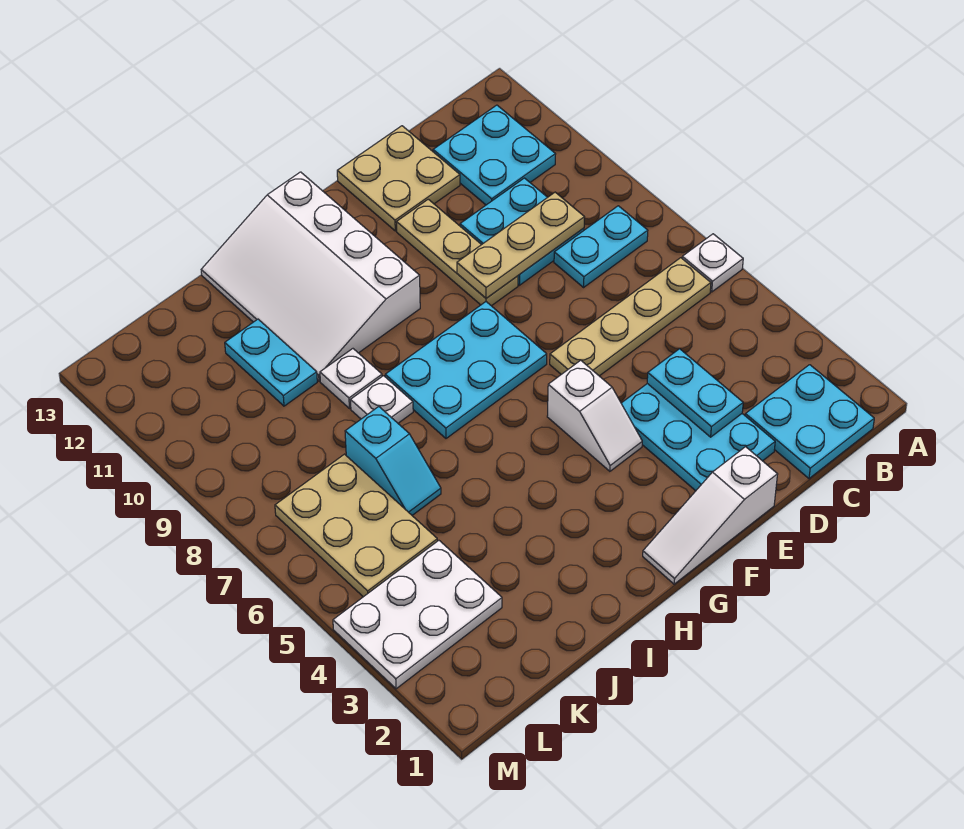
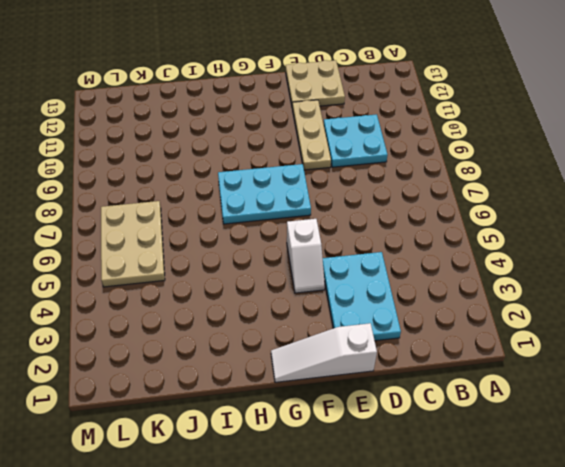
none -> white plate A6 level 1
none -> cyan plate B1:C2 level 1
none -> tan plate B6:E6 level 1

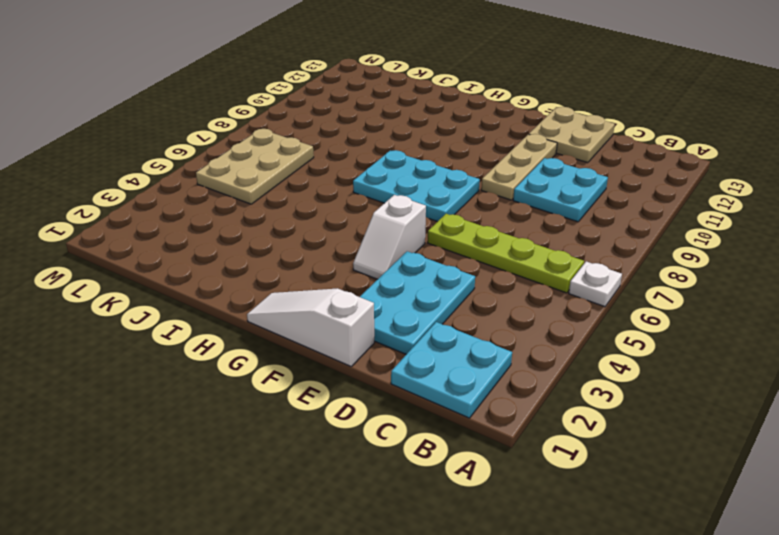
lime plate B6:E6 level 1 -> tan plate B6:E6 level 1
none -> cyan plate B8:C8 level 1
none -> cyan plate B11:C12 level 1
none -> white slope G10:I13 level 1 top G

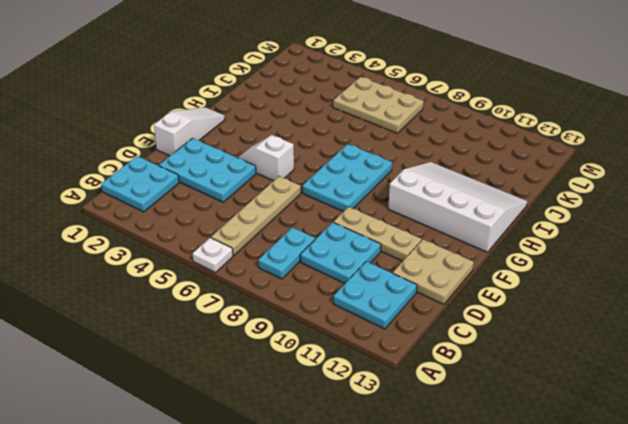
none -> white plate I8 level 1
none -> white plate I9 level 1
none -> cyan slope J6:J7 level 1 top 7

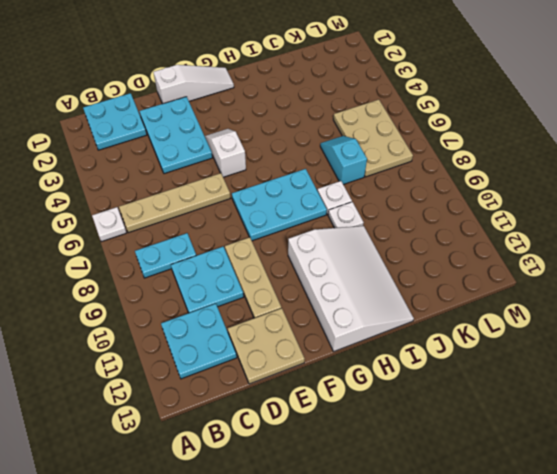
none -> cyan plate J10:J11 level 1
none -> white plate K3:M4 level 1
none -> tan plate C9:E9 level 2

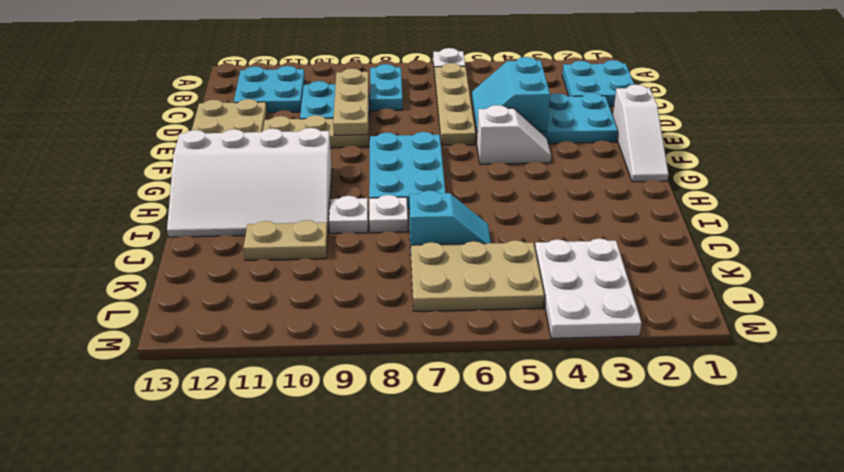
cyan slope D4:E5 level 2 top 4 -> cyan plate D3:D4 level 2
tan plate J10:J11 level 1 -> cyan plate J10:J11 level 1

